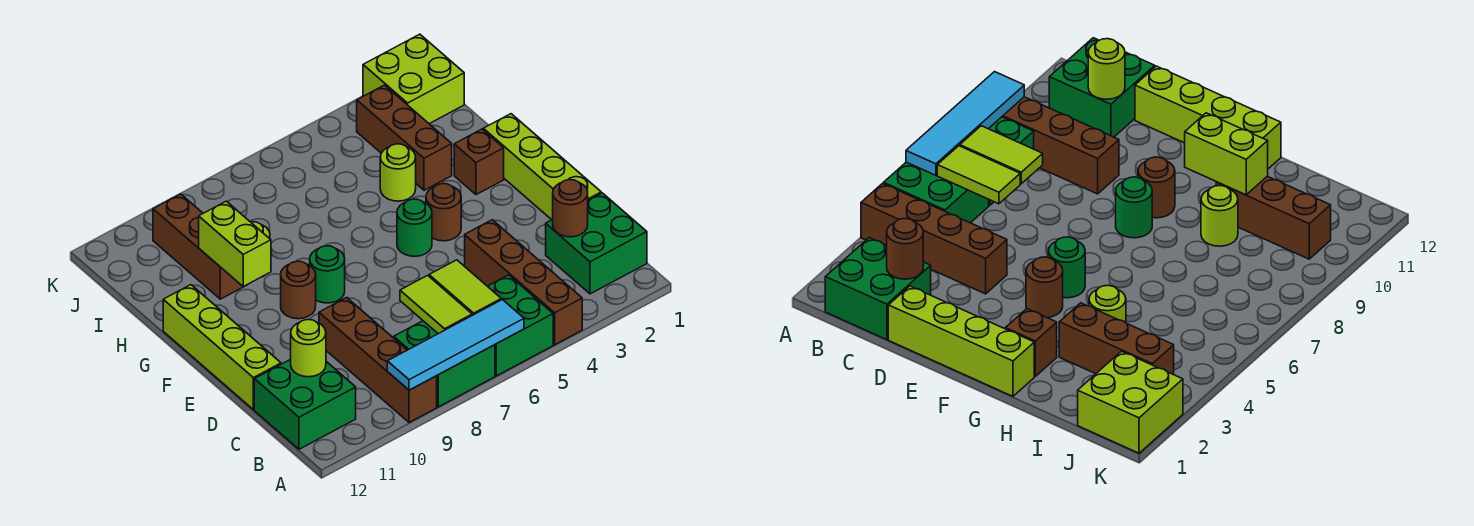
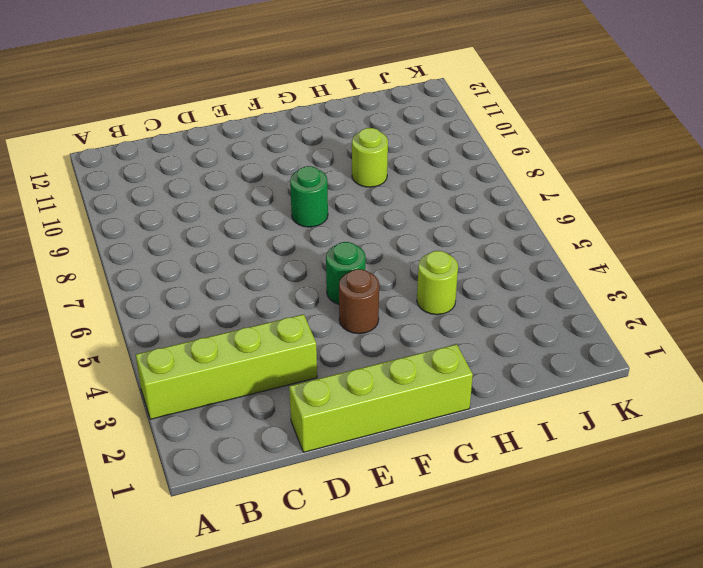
lime brick A3:D3 level 1 -> lime brick D12:G12 level 1
none -> brown brick A4:D4 level 1
none -> green brick A5:B6 level 1
none -> green brick A7:B8 level 1

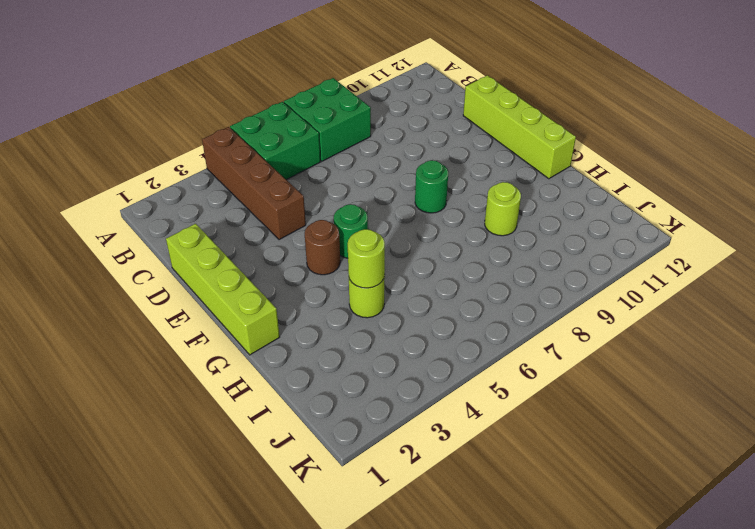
lime round brick H4 level 2 -> lime round brick C11 level 2
none -> brown brick A9:D9 level 1
none -> green brick B1:C2 level 1
none -> green brick B11:C12 level 1

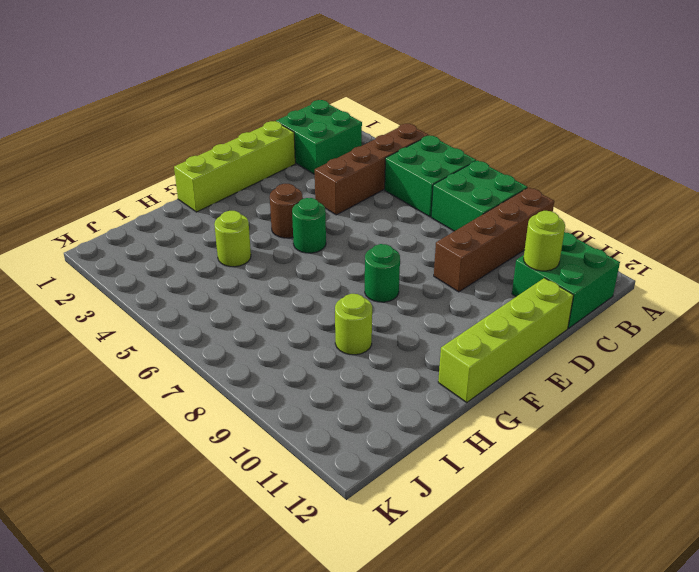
none -> brown round brick F9 level 1
none -> brown brick G2 level 1
none -> brown brick H3:J3 level 1

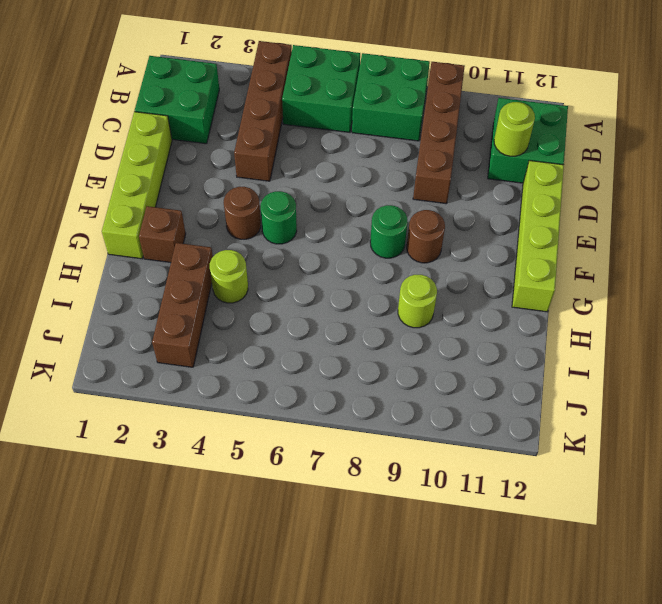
none -> brown brick H10:J10 level 1
none -> lime brick J1:K2 level 1
none -> cyan tile A6:A9 level 2

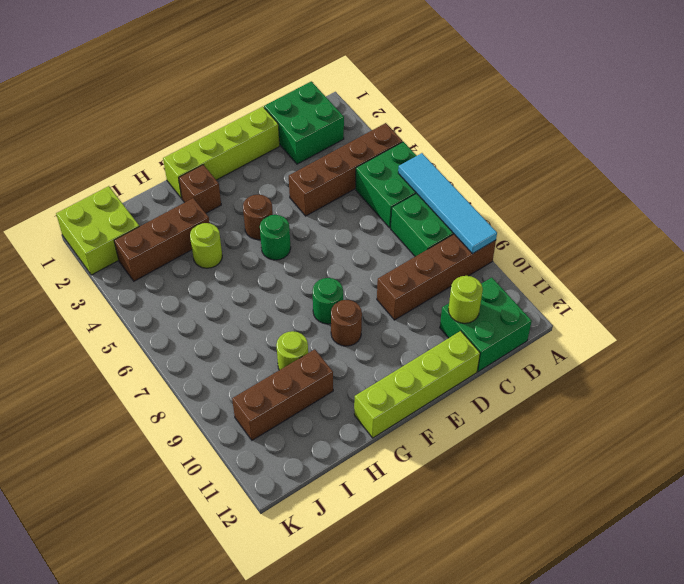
none -> lime tile B6:C6 level 2
none -> lime tile B7:C7 level 2
none -> brown round brick C2 level 2

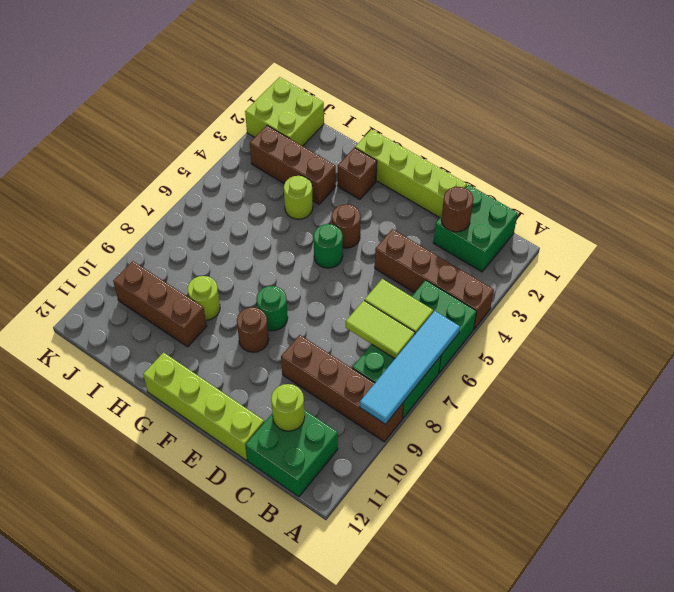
none -> lime brick G10:H10 level 2

